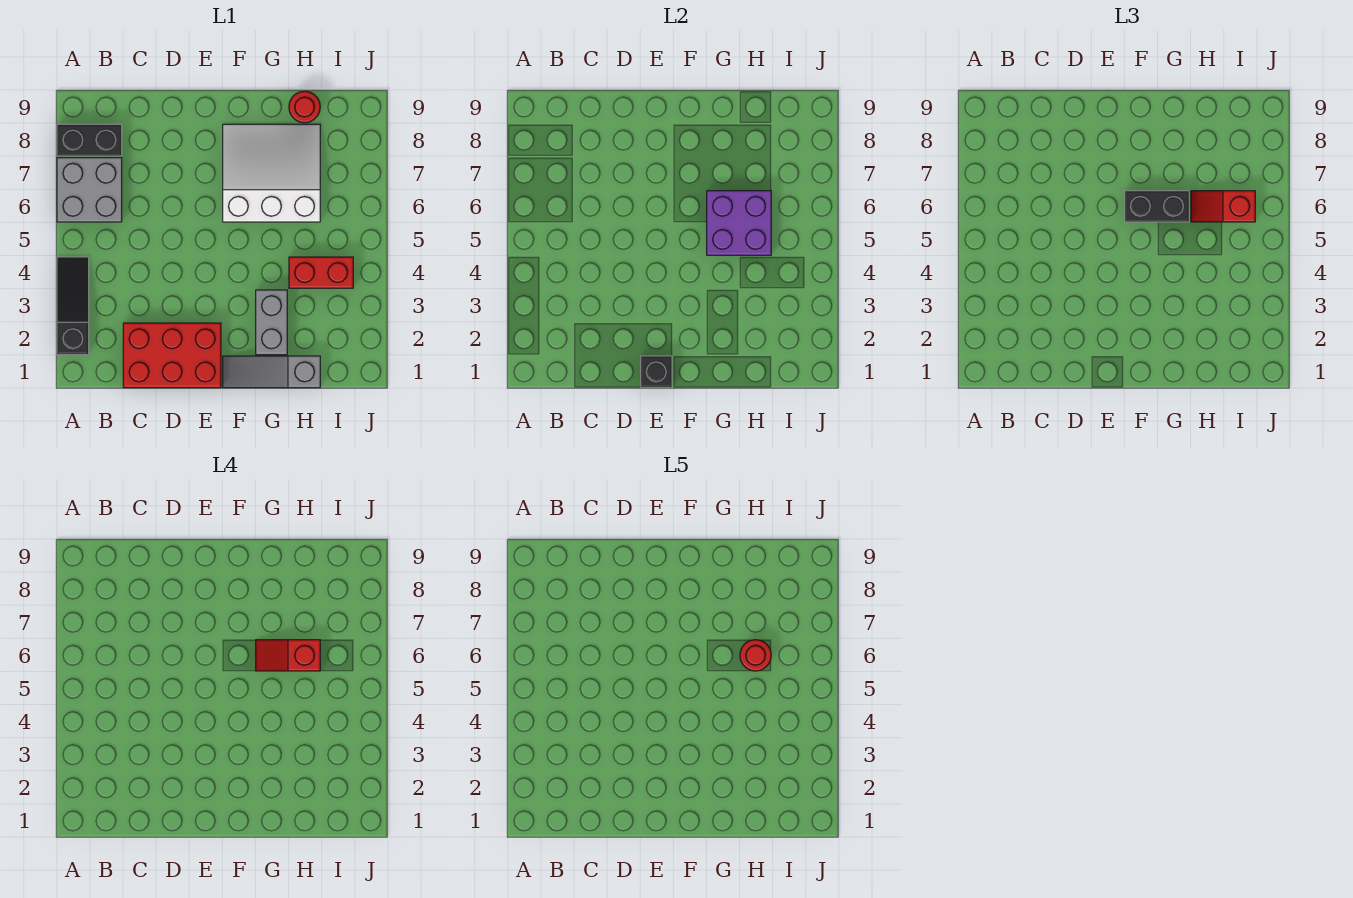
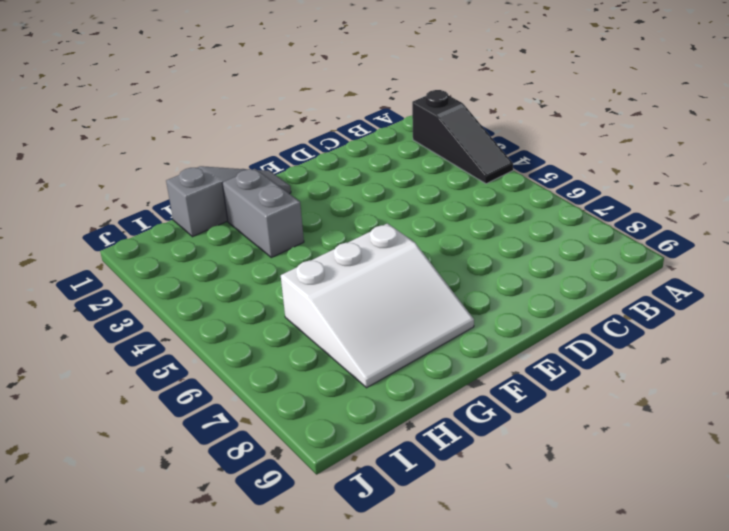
none -> grey brick A6:B7 level 1
none -> black brick A8:B8 level 1
none -> red brick C1:E2 level 1

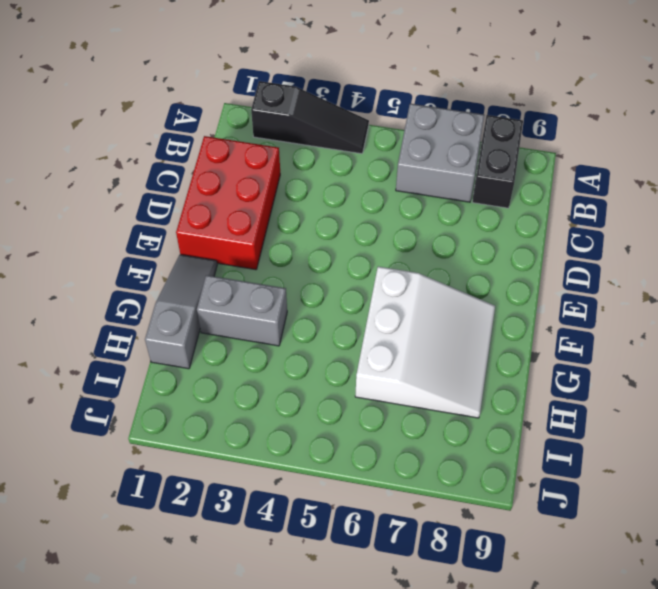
none -> red brick H4:I4 level 1
none -> red round brick H9 level 1
none -> black brick E1 level 2

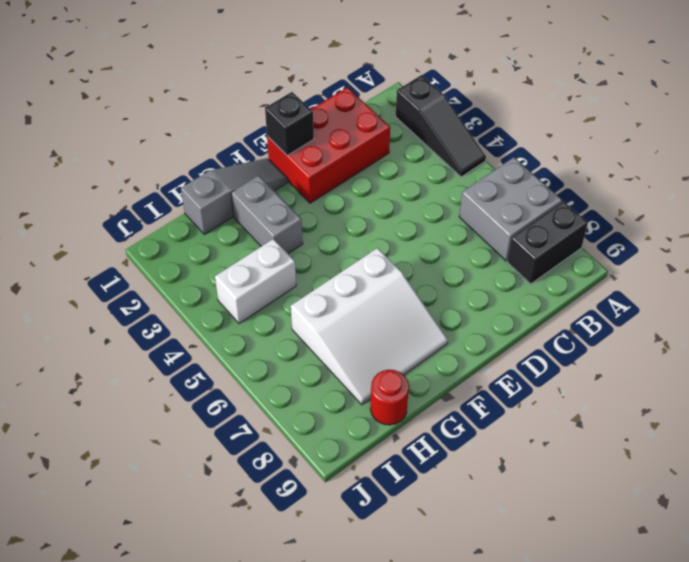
white brick H4:I4 level 1 -> red brick H4:I4 level 1
none -> purple brick G5:H6 level 2
none -> black brick F6:G6 level 3
none -> red slope H6:I6 level 3 top I

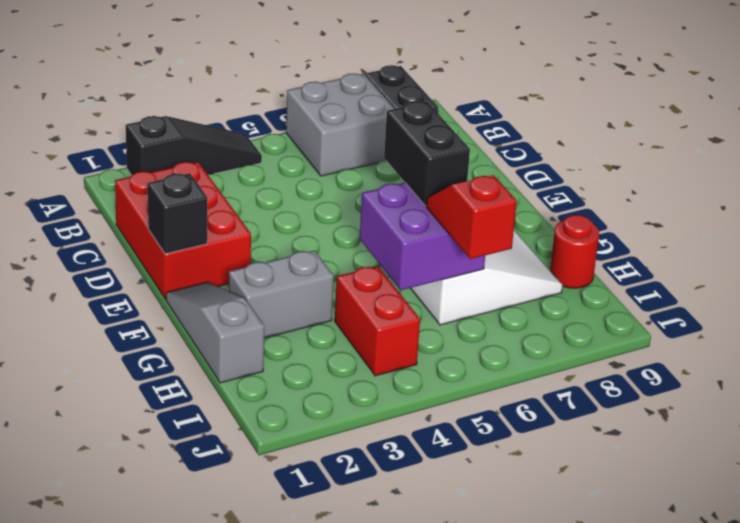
none -> red slope G6:H6 level 4 top H
none -> red round brick H6 level 5

